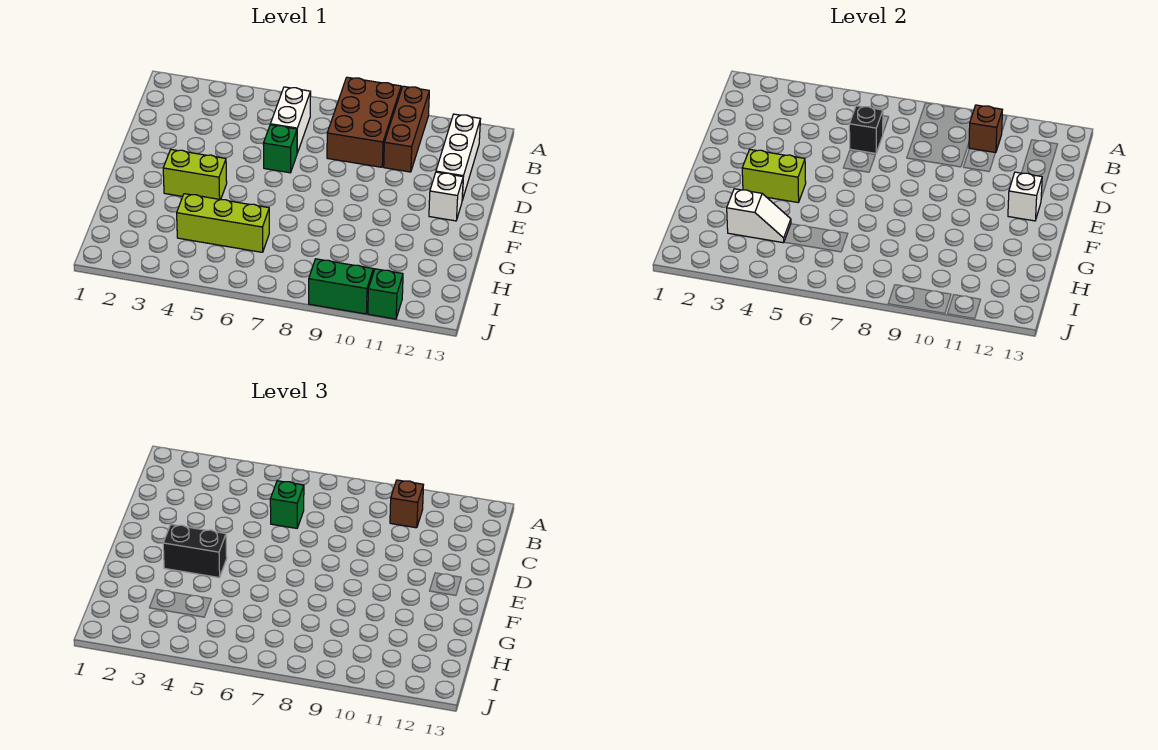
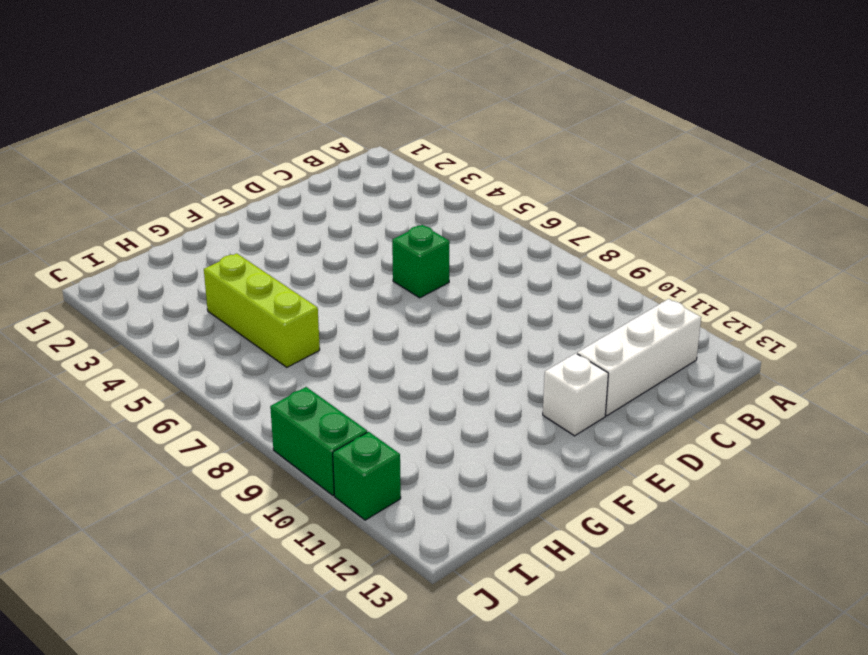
none -> brown brick A8:C9 level 1
none -> brown brick A10:C10 level 1
none -> white brick B6:C6 level 1

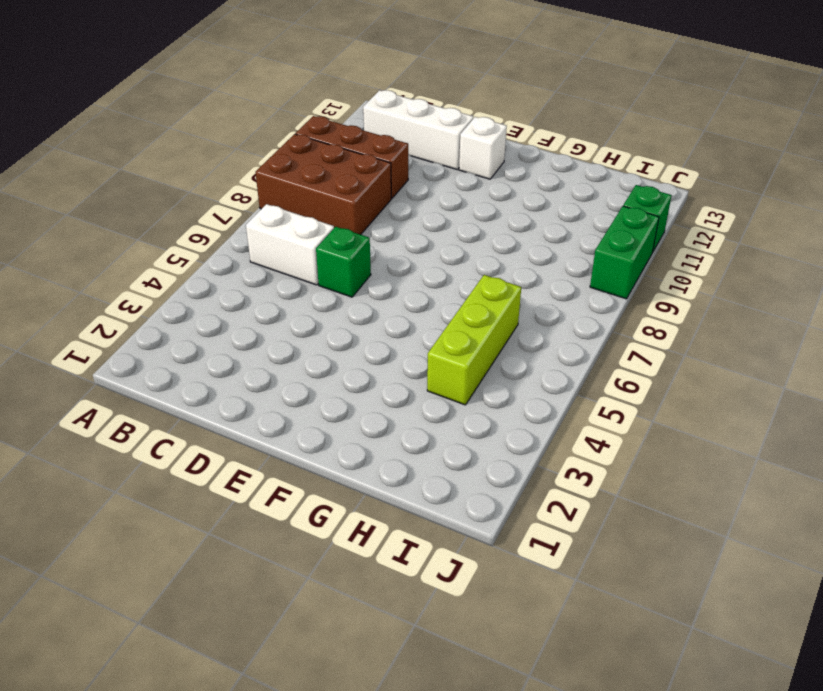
none -> lime brick F3:F4 level 1
none -> brown brick B10 level 2
none -> black brick C6 level 2

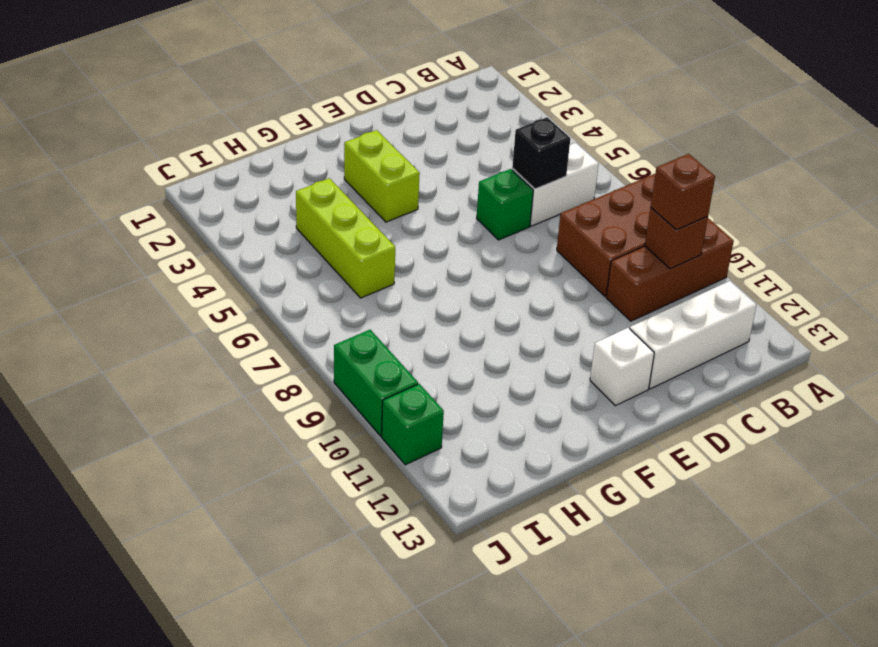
none -> white brick E12 level 2
none -> lime brick F3:F4 level 2
none -> white slope H3:H4 level 2 top 3

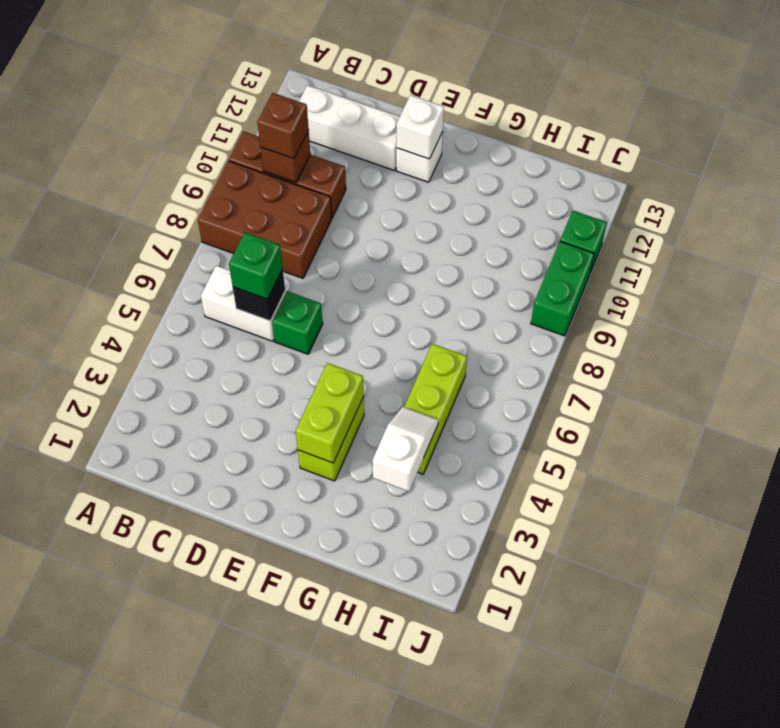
none -> black brick F3:F4 level 3

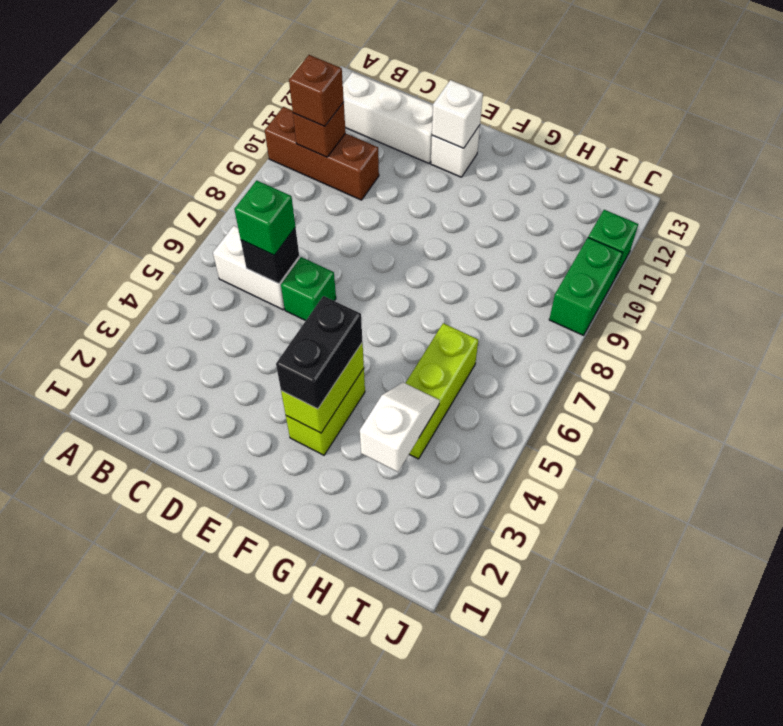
none -> brown brick A8:C9 level 1

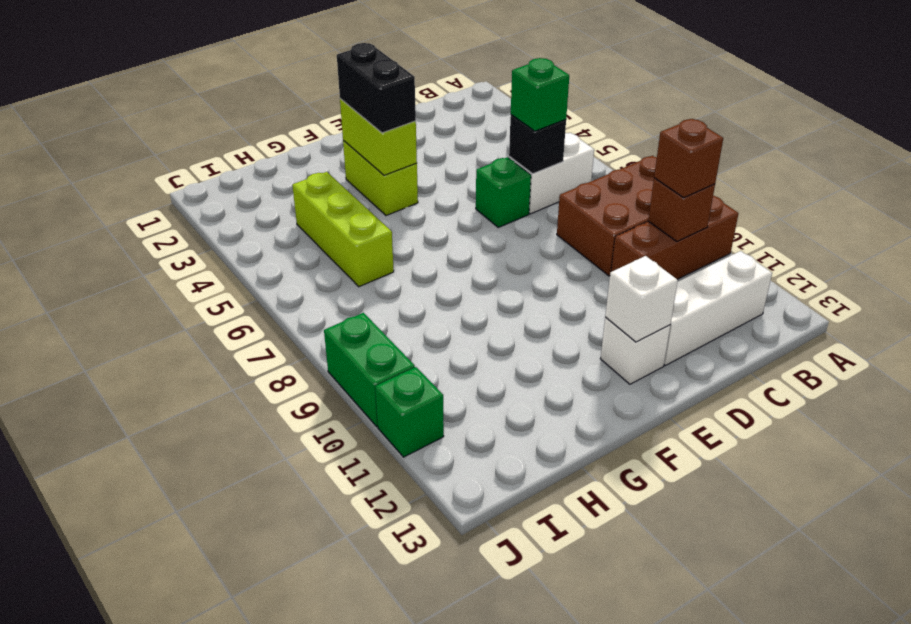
none -> white slope H3:H4 level 2 top 3

